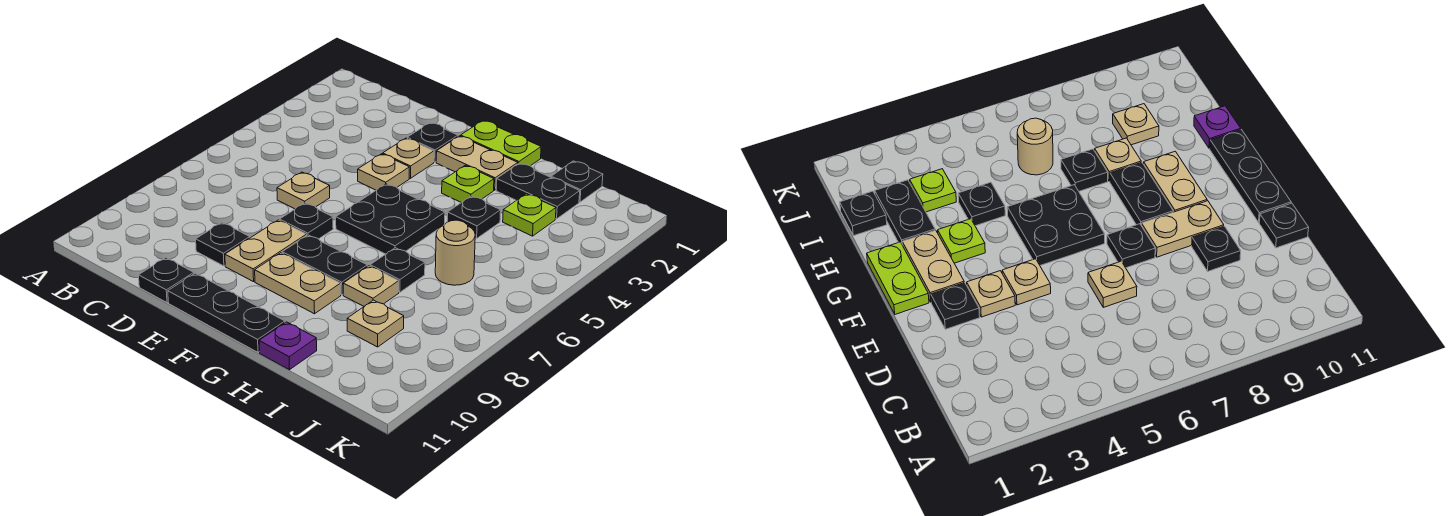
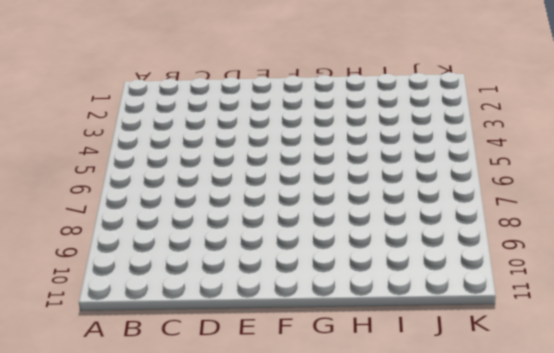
none -> tan plate D6 level 1
none -> black plate D9 level 1
none -> black plate D11 level 1

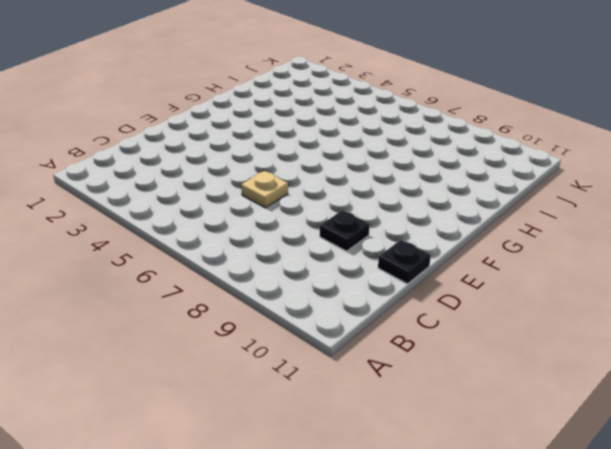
none -> black plate E2 level 1
none -> tan plate E3 level 1
none -> tan plate E4 level 1

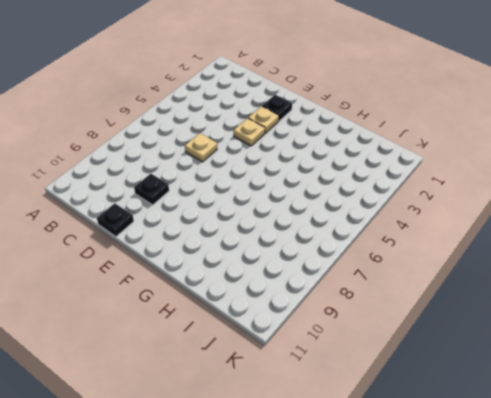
none -> black plate E7 level 1
none -> tan plate E8:E9 level 1
none -> black plate E11:G11 level 1

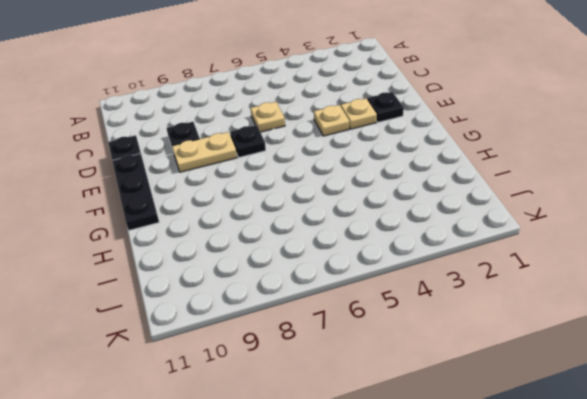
none -> lime plate F1:G1 level 1
none -> tan plate F2:G2 level 1
none -> black plate F5:G6 level 1

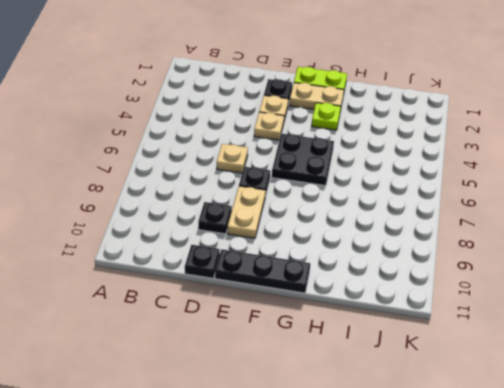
none -> black plate F8:G8 level 1
none -> tan plate F9:G9 level 1
none -> black plate H2:I2 level 1

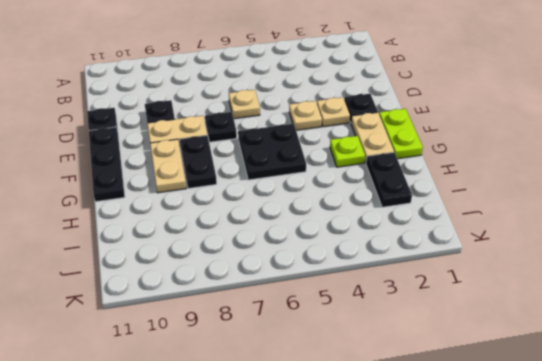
none -> black plate H4 level 1
none -> black plate H7 level 1
none -> tan plate H8 level 1

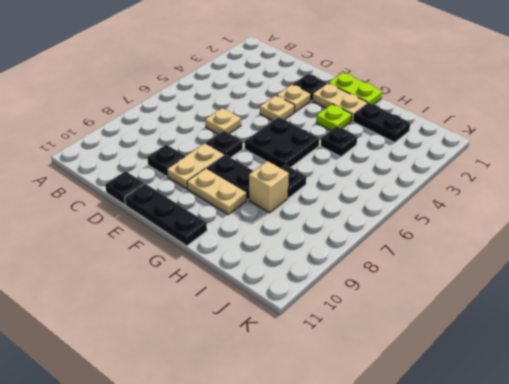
tan brick H8 level 1 -> tan plate H8 level 1
none -> purple plate H11 level 1
none -> black plate I1 level 1
none -> lime plate I3 level 1

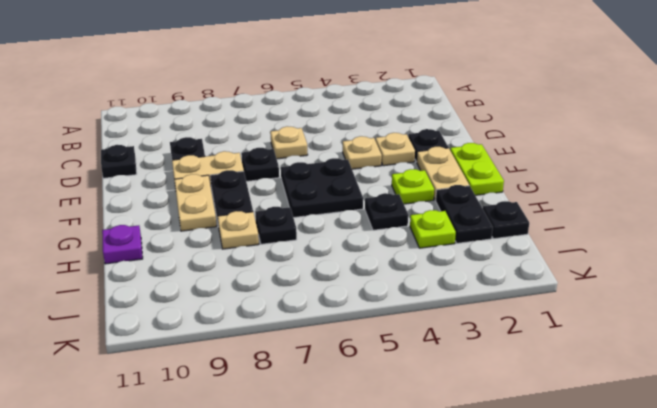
none -> black plate E11:G11 level 1
none -> tan round brick I6 level 1
none -> tan plate I9 level 1

